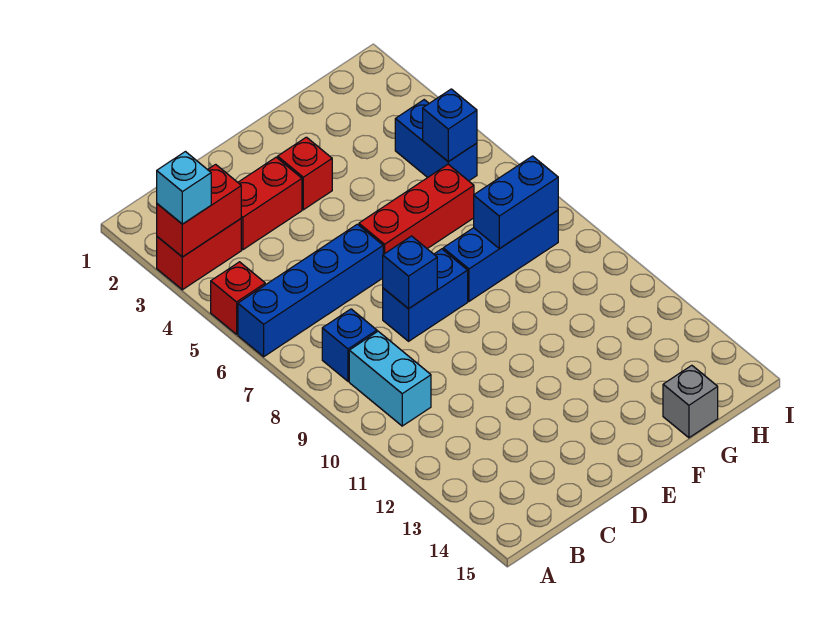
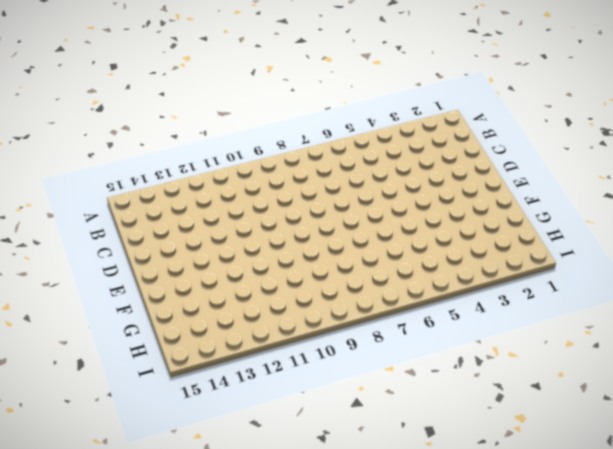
none -> red brick A3:B3 level 1
none -> red brick A5 level 1
none -> blue brick A6:D6 level 1

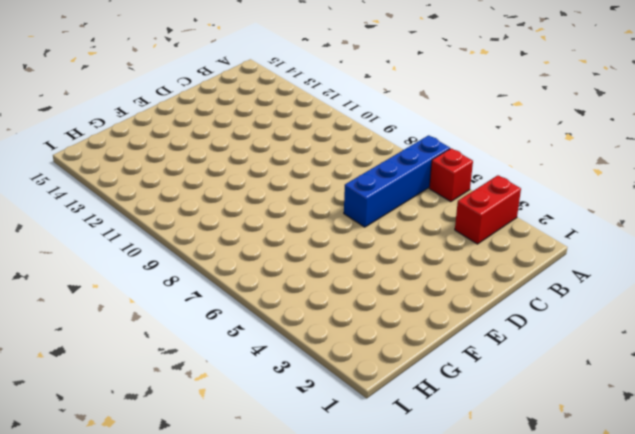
none -> blue brick B8 level 1
none -> cyan brick B9:B10 level 1
none -> red brick C3:D3 level 1

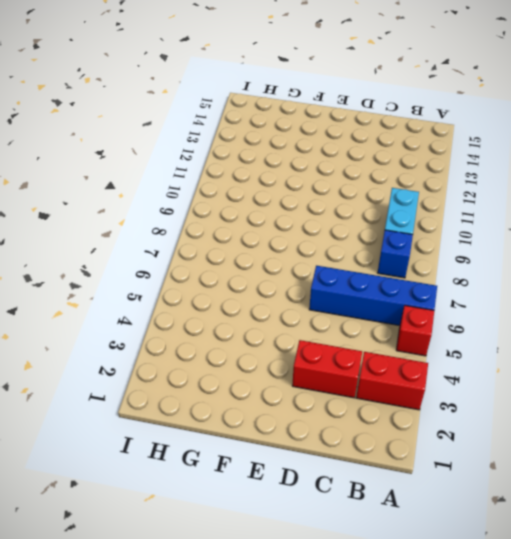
none -> blue brick D8:E8 level 1
none -> red brick E3 level 1
none -> red brick E6:G6 level 1

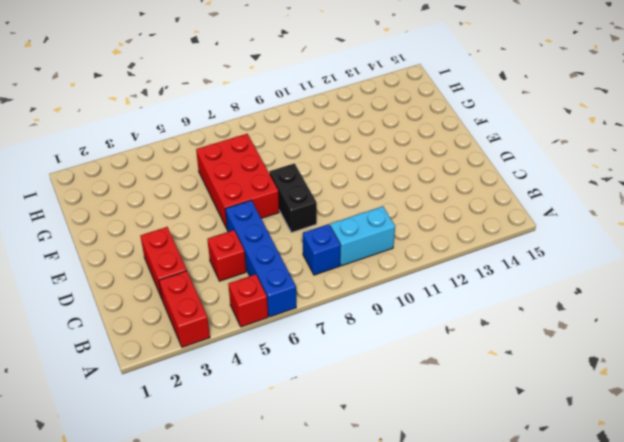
red brick C5 level 1 -> red brick E3 level 1
black brick D8:E8 level 1 -> blue brick D8:E8 level 1
red brick E6:G7 level 1 -> red brick E6:G6 level 1
none -> blue brick F8:H8 level 1
none -> grey brick G15 level 1
none -> blue brick H4:H5 level 1

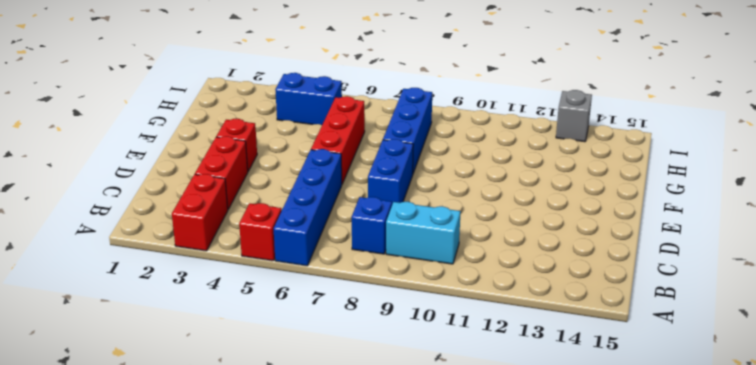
grey brick I13 level 1 -> grey brick G15 level 1
none -> red brick A3:B3 level 2
none -> blue brick D8 level 2
none -> blue brick G8:H8 level 2

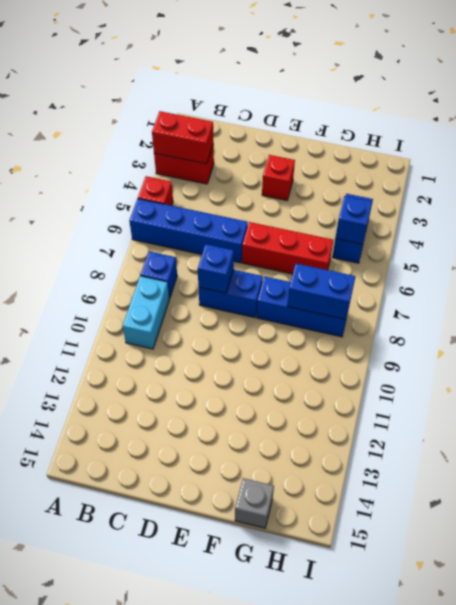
none -> red brick C3:D3 level 1
none -> cyan brick A3 level 3

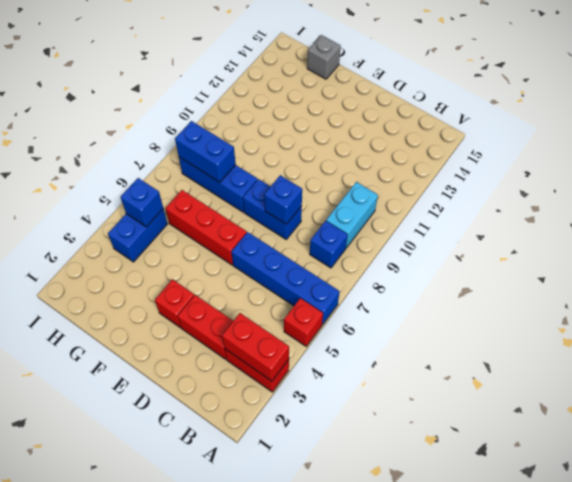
none -> cyan brick A3 level 3

